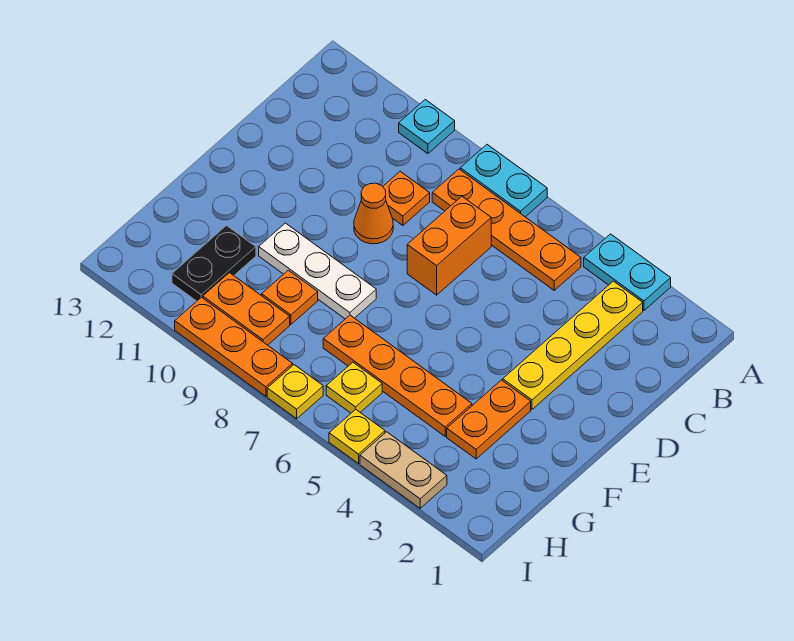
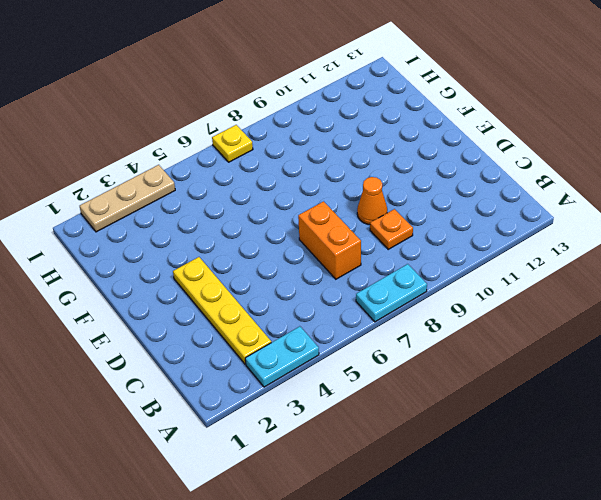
tan plate I2:I4 level 1 -> tan plate I3:I4 level 1
none -> cyan plate A10 level 1
none -> orange plate B5:B8 level 1
none -> orange plate F3:G3 level 1

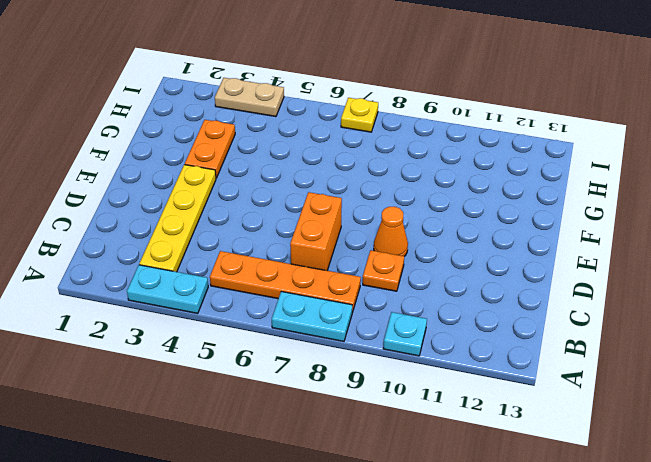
none -> white plate F8:F10 level 1
none -> orange plate G4:G7 level 1
none -> orange plate G9 level 1

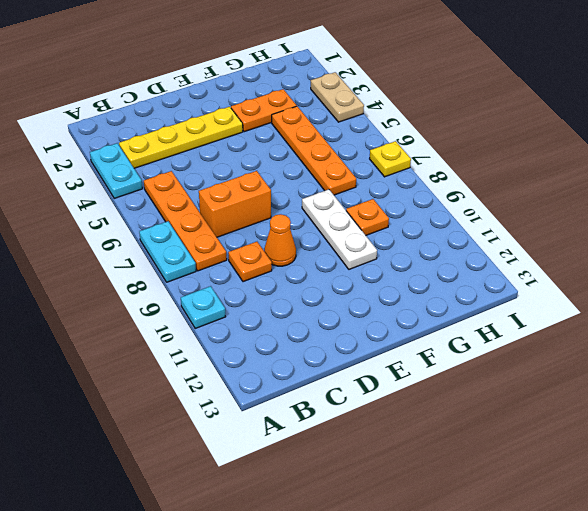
none -> black plate G11:H11 level 1
none -> yellow plate H6 level 1
none -> orange plate H9:H10 level 1

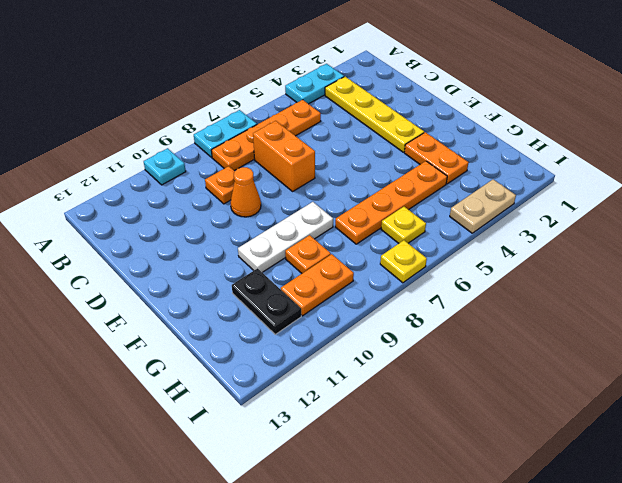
none -> yellow plate I5 level 1
none -> orange plate I8:I10 level 1

